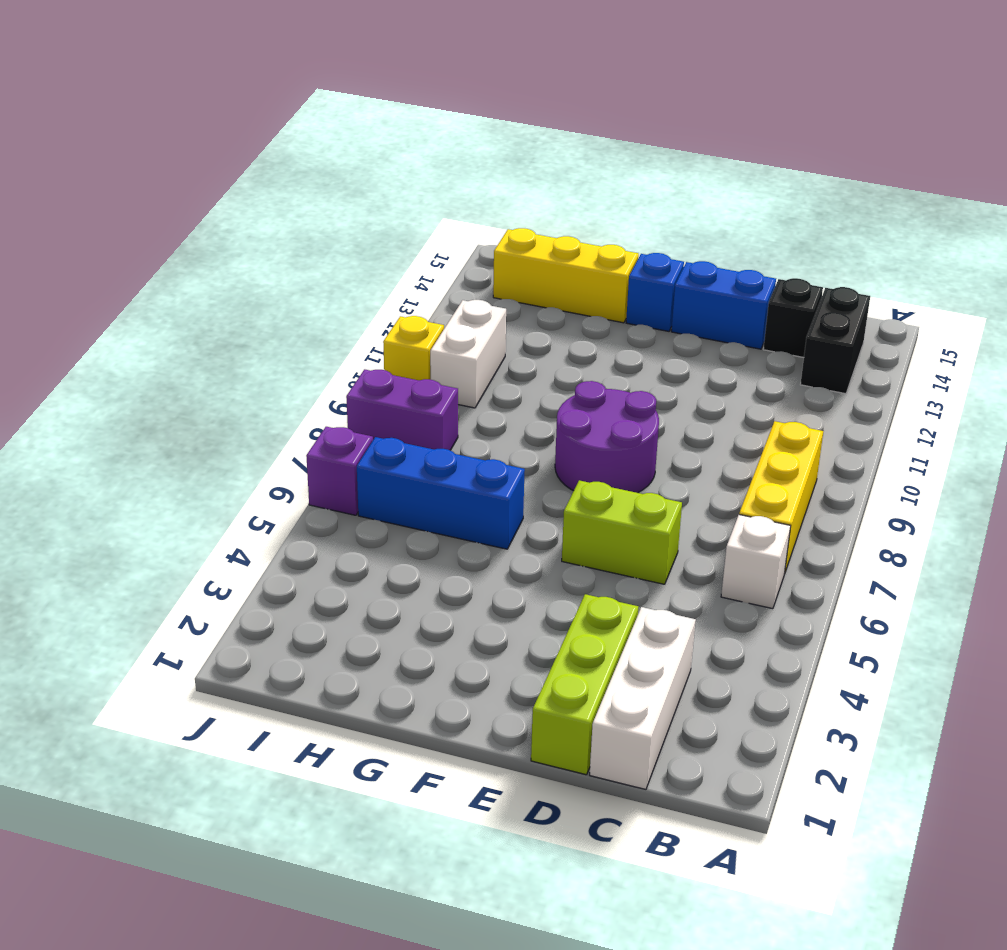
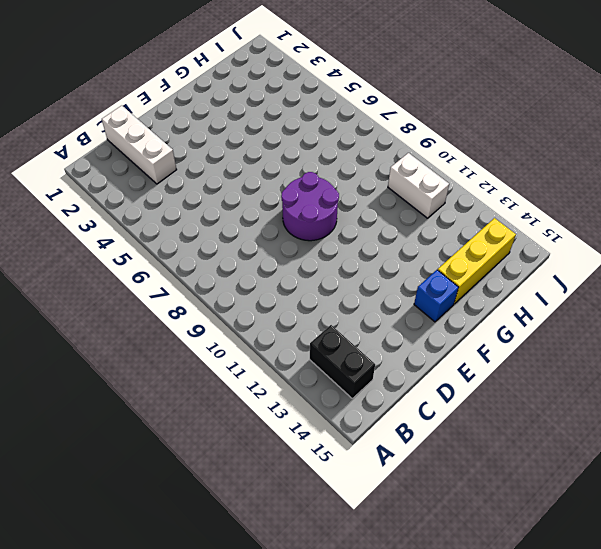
none -> white brick B6 level 1
none -> yellow brick B7:B9 level 1
none -> black brick C14 level 1

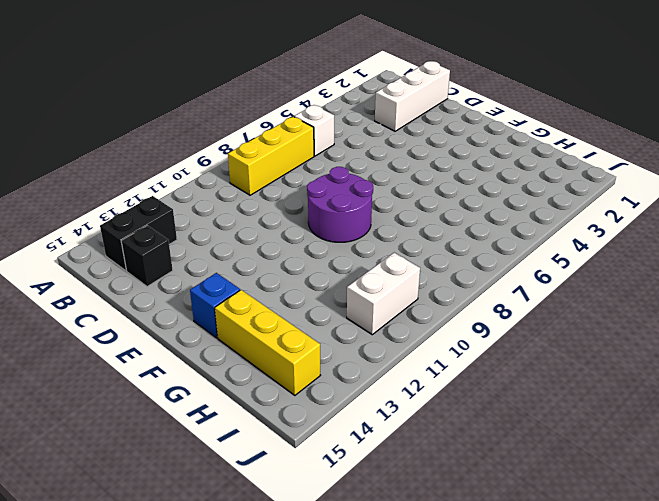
none -> lime brick D1:D3 level 1
none -> lime brick D6:E6 level 1
none -> blue brick D14:E14 level 1

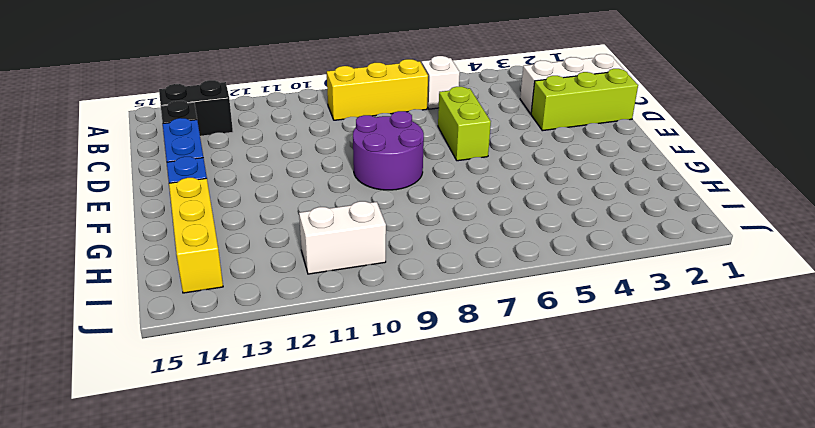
none -> blue brick G6:I6 level 1
none -> purple brick I8:J8 level 1
none -> purple brick J6 level 1

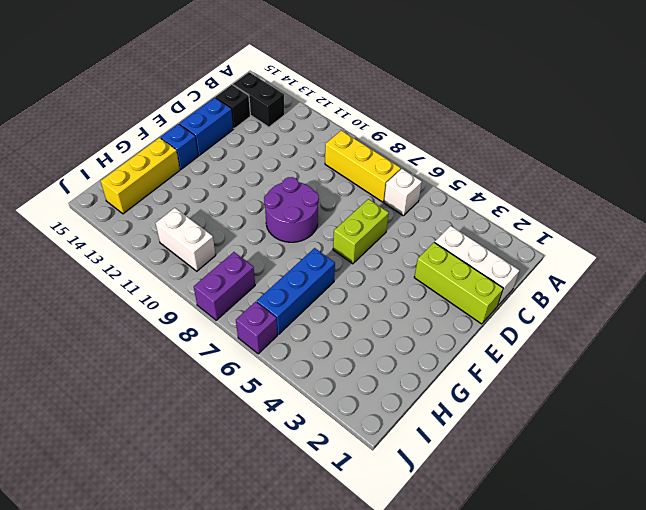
none -> yellow brick J10 level 1

